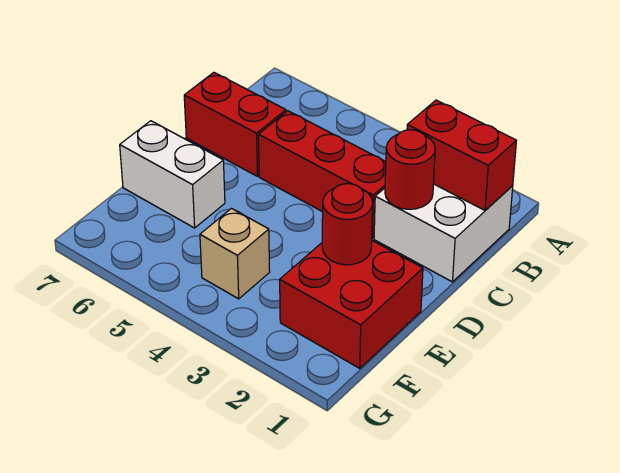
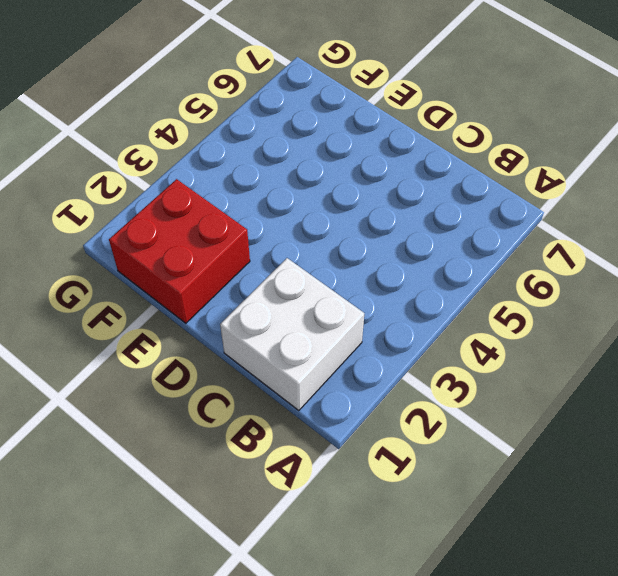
none -> red brick C3:C5 level 1
none -> red brick C6:C7 level 1

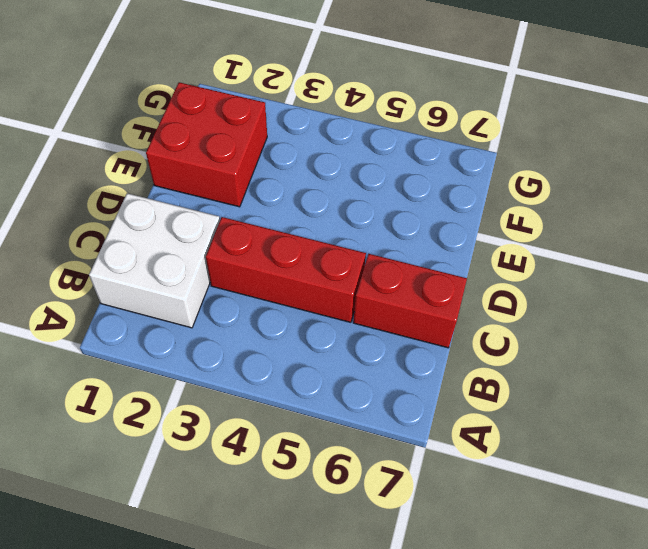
none -> white brick E6:E7 level 1
none -> tan brick F4 level 1

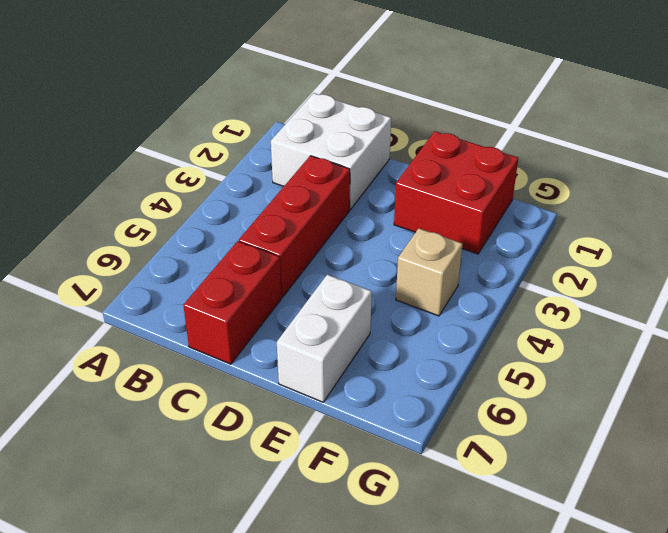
none -> red brick B1:B2 level 2
none -> red round brick C2 level 2

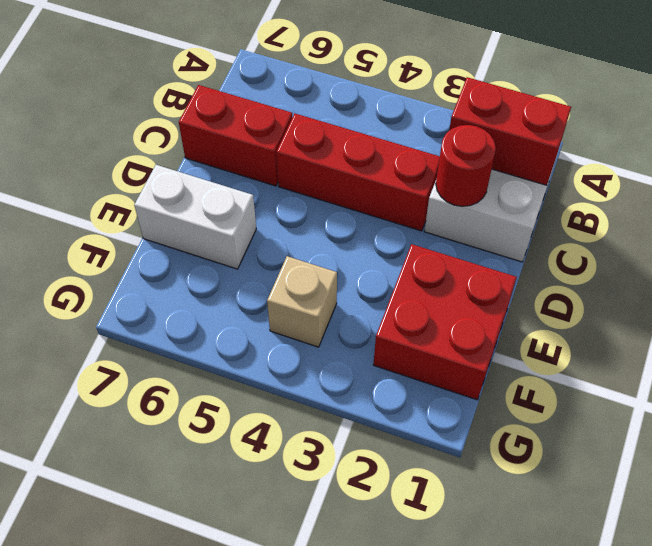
none -> red round brick E2 level 2

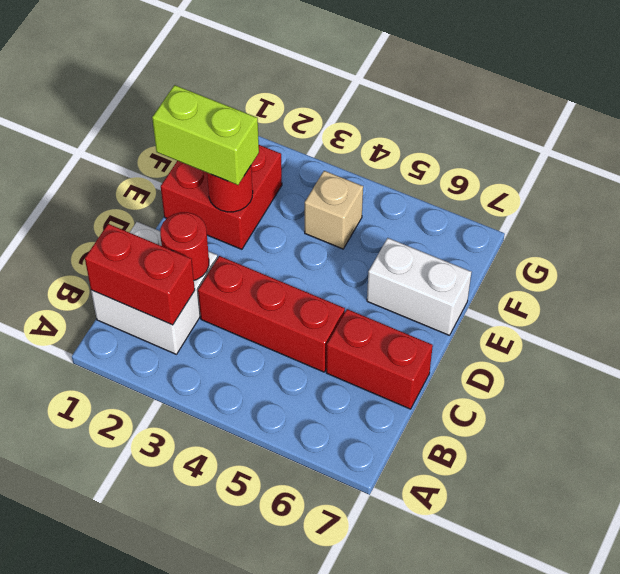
lime brick E1:E2 level 3 -> none

